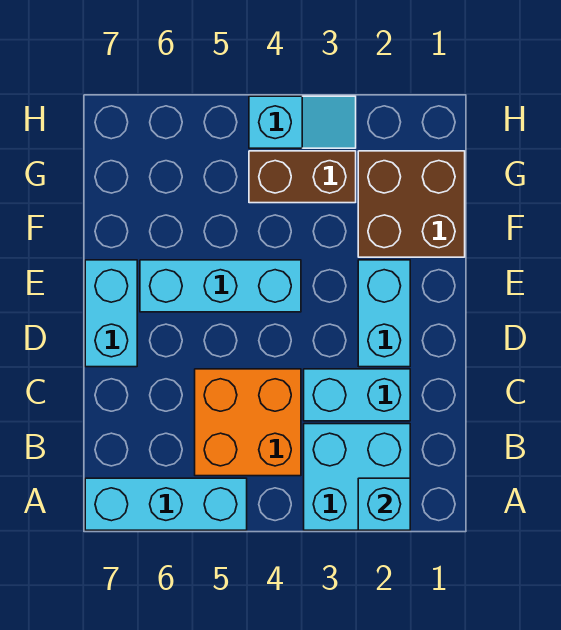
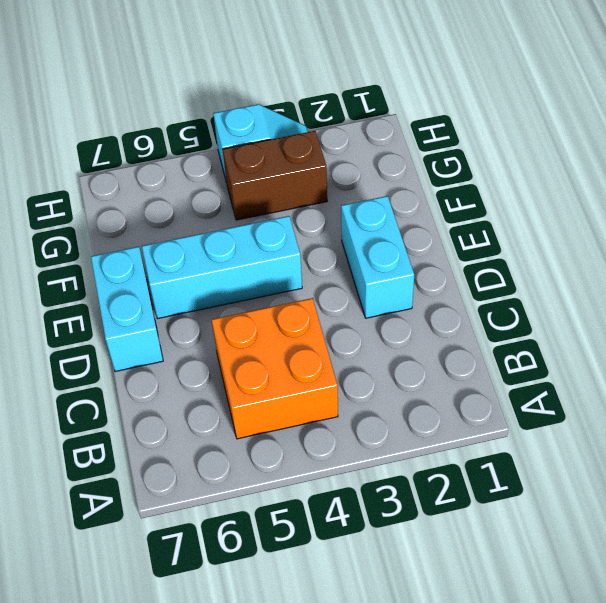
none -> cyan brick A2:B3 level 1
none -> cyan brick A5:A7 level 1

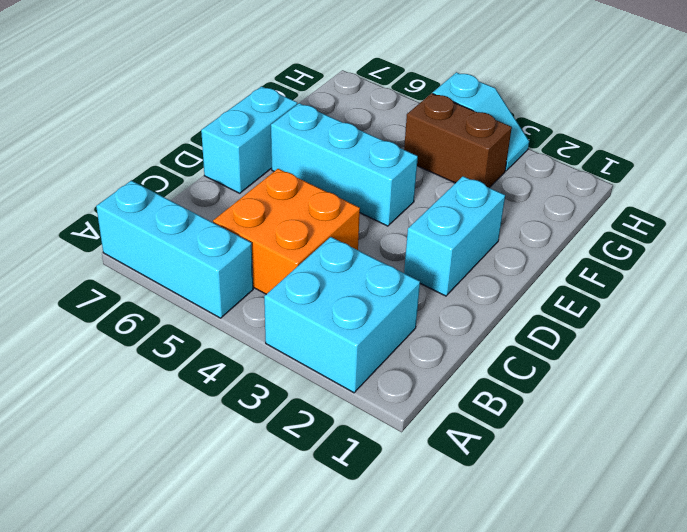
none -> cyan brick C2:C3 level 1
none -> brown brick F1:G2 level 1

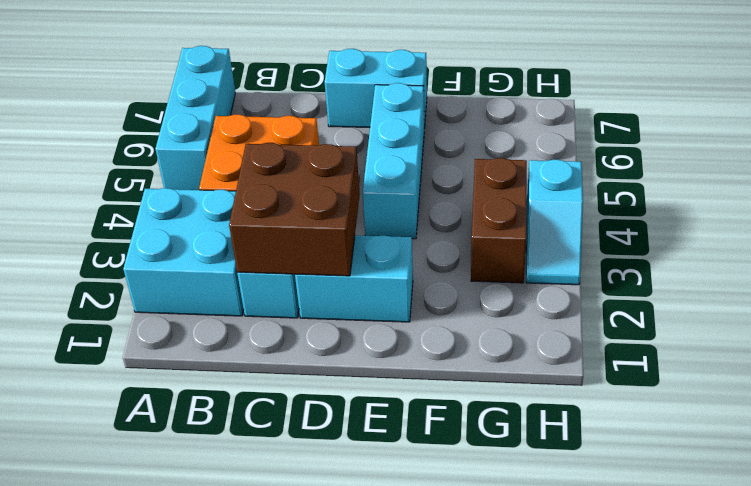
brown brick C2:D3 level 2 -> brown brick F1:G2 level 1
none -> cyan brick A2 level 2

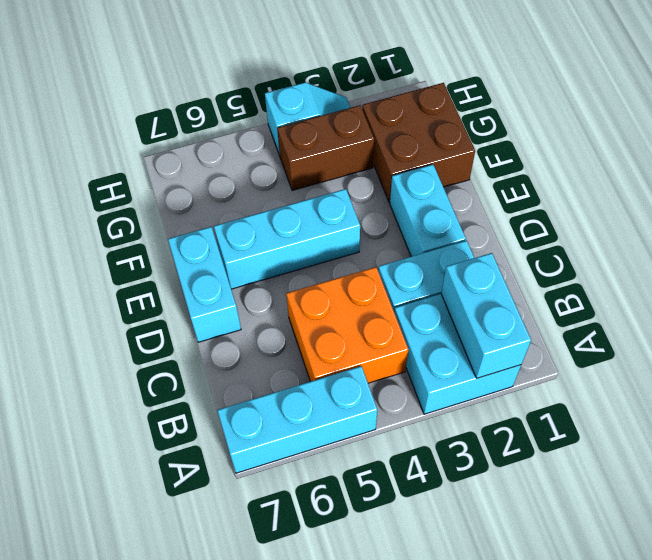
cyan brick A2:B2 level 2 -> cyan brick A2 level 2

